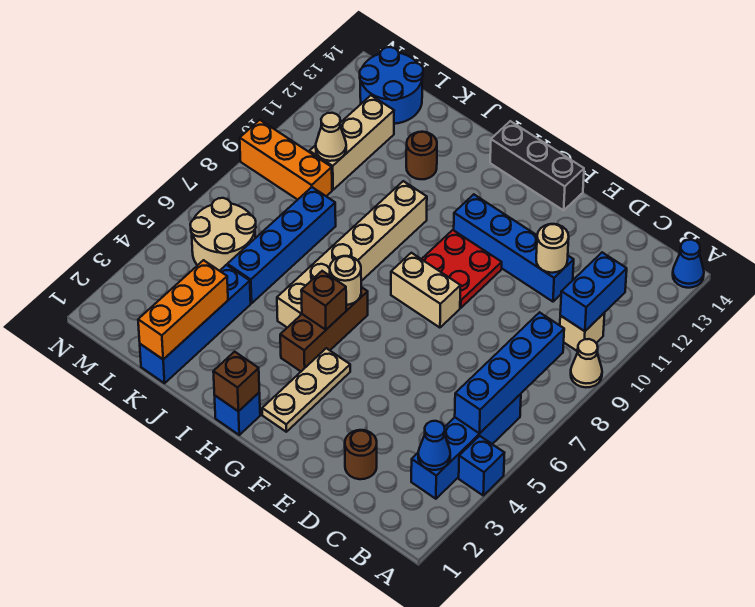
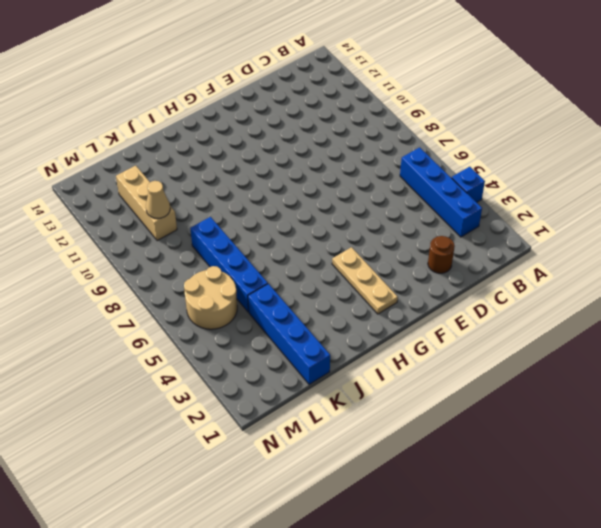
none -> tan cone A9 level 1
none -> blue cone A14 level 1
none -> tan brick B10 level 1
none -> blue brick D11:G11 level 1

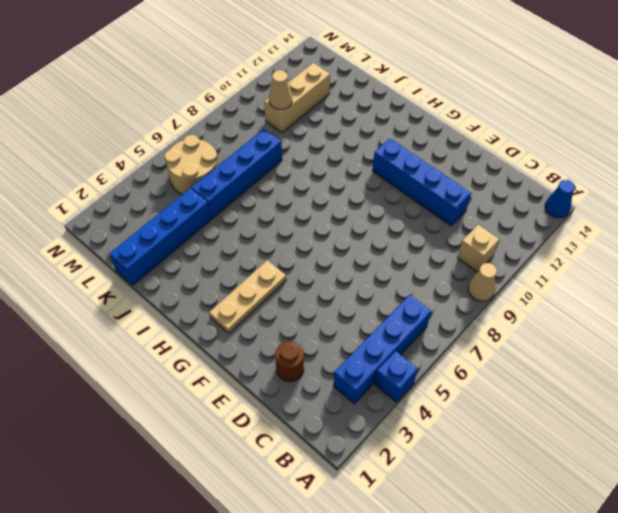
none -> tan brick F8:G8 level 1
none -> red plate F9:G10 level 1
none -> black brick F14:H14 level 1
none -> blue brick H1 level 1

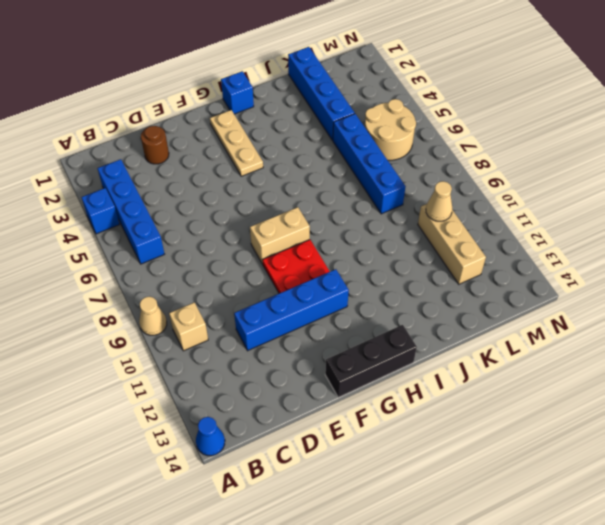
none -> brown brick H4:H6 level 1
none -> tan brick I5:I10 level 1
none -> brown round brick J12 level 1
none -> orange brick L9:N9 level 1

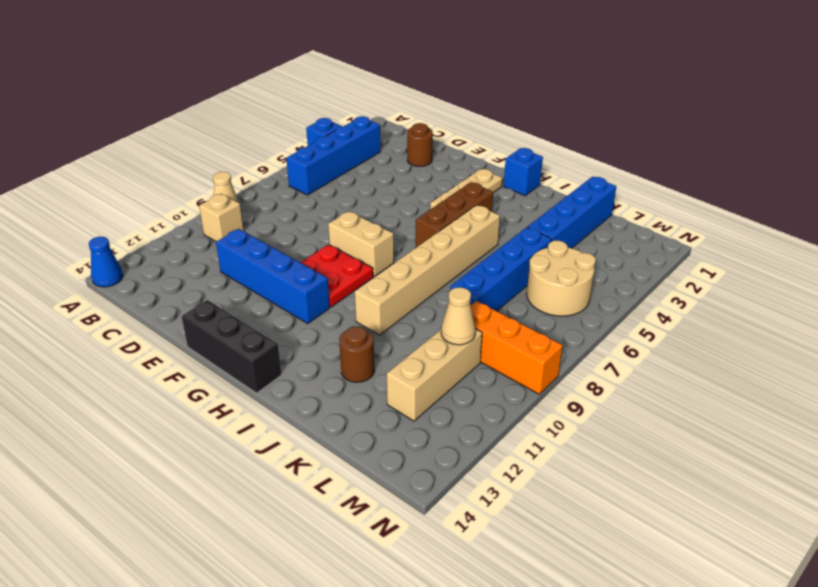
none -> blue round brick L13:M14 level 1
none -> blue cone B3 level 2
none -> blue brick B5:B8 level 2
none -> blue brick B10:B11 level 2

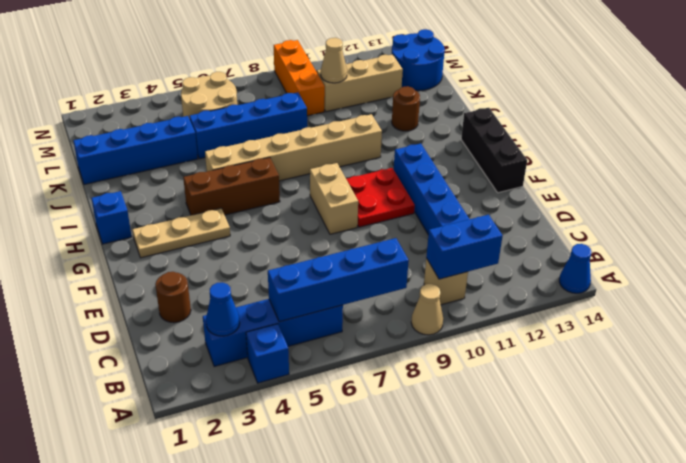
none -> tan round brick D11 level 2
none -> brown brick H1 level 2
none -> brown brick H5 level 2
none -> tan round brick H6 level 2

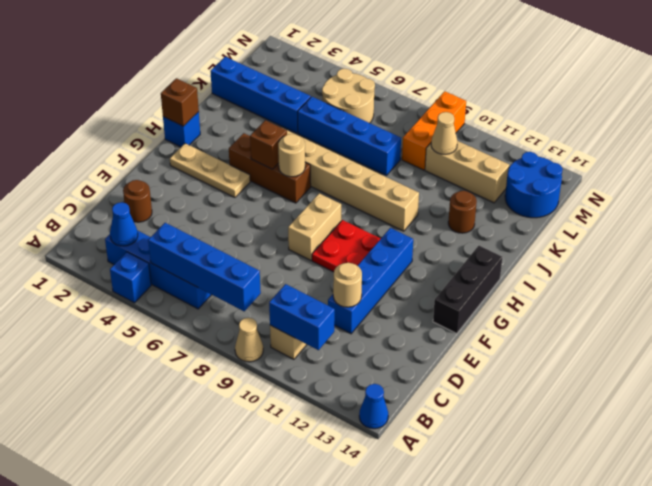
none -> orange brick K1:K3 level 2

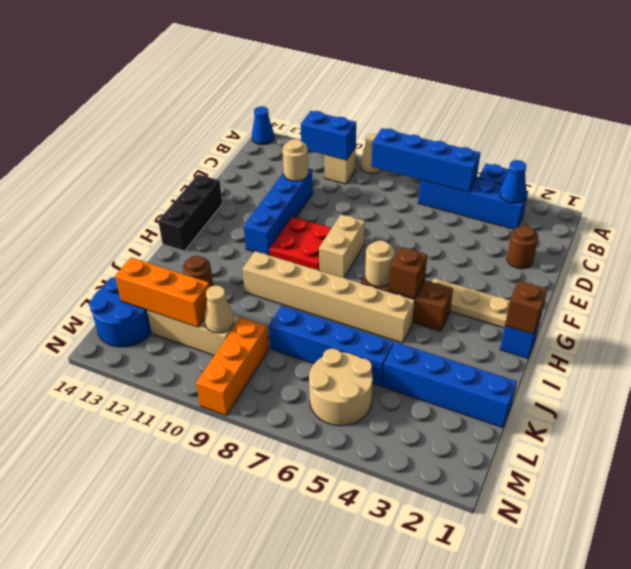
orange brick L11:L13 level 2 -> orange brick K1:K3 level 2

